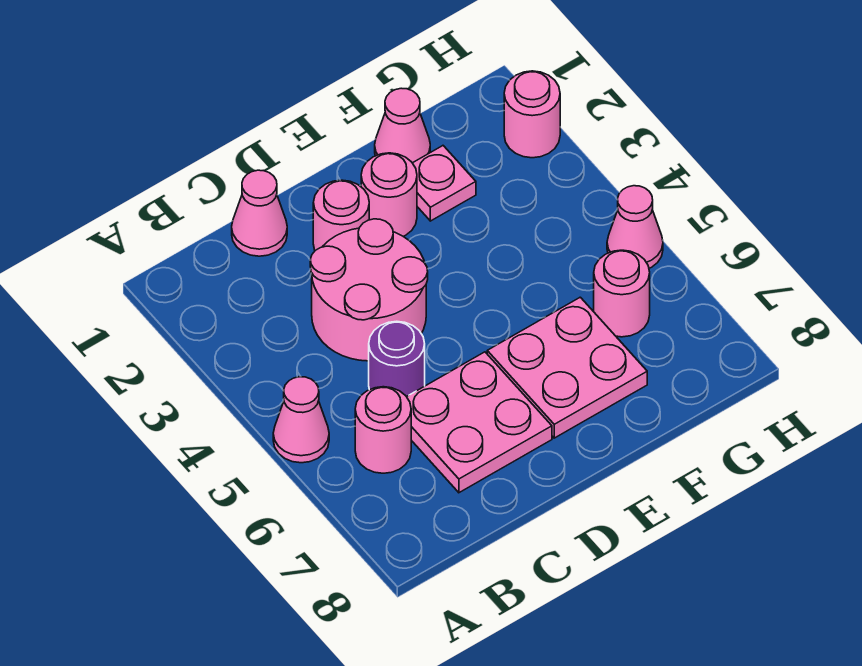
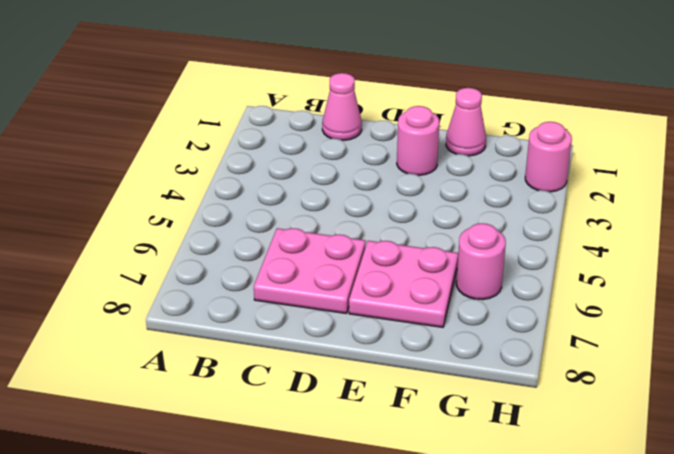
none -> pink cone A5 level 1
none -> pink round brick B6 level 1
none -> pink round brick C3:D4 level 1

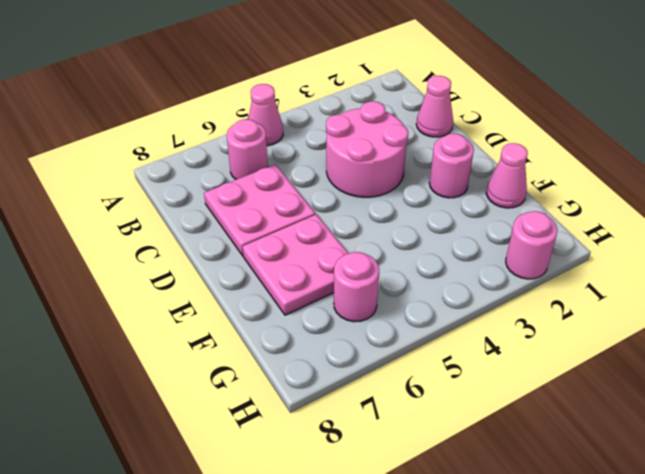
none -> purple round brick C5 level 1
none -> pink round brick D2 level 1
none -> pink plate F2 level 1

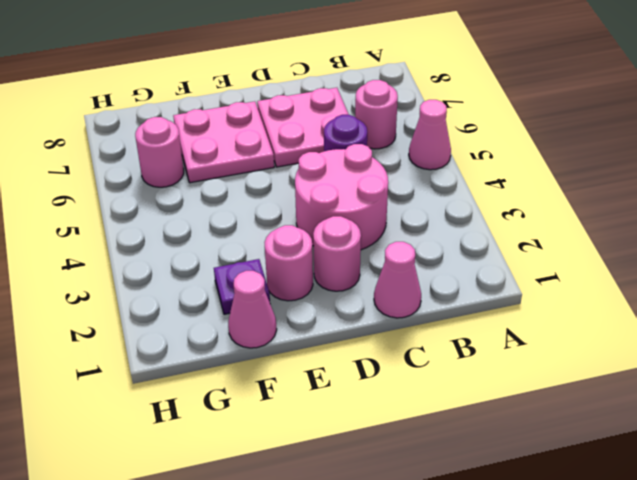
purple plate F2 level 1 -> pink plate F2 level 1
none -> pink round brick H2 level 1
none -> pink cone H5 level 1

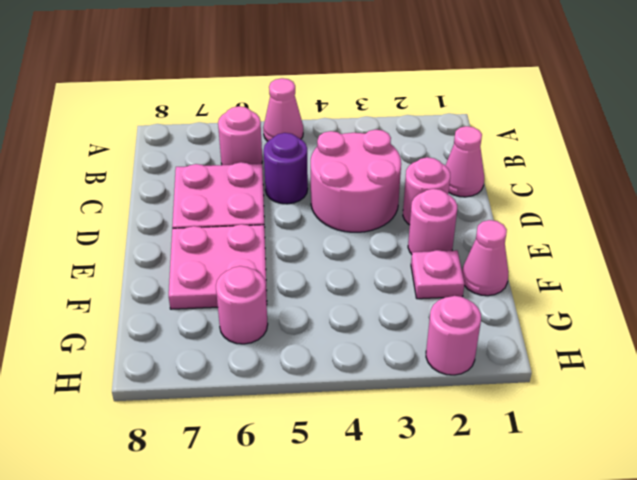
none -> pink cone H5 level 1

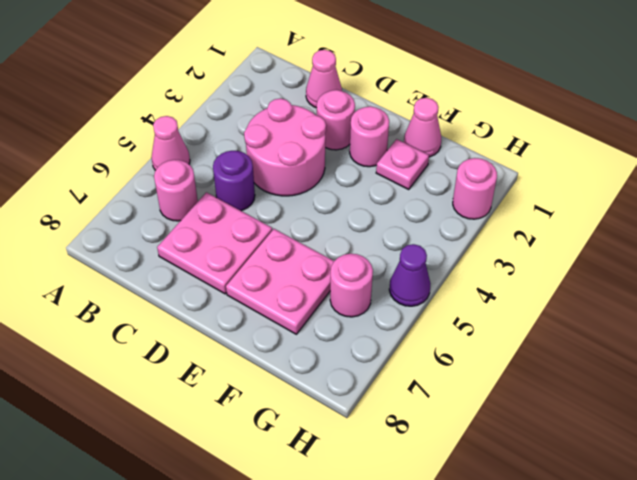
purple cone H5 level 1 -> pink cone H5 level 1

